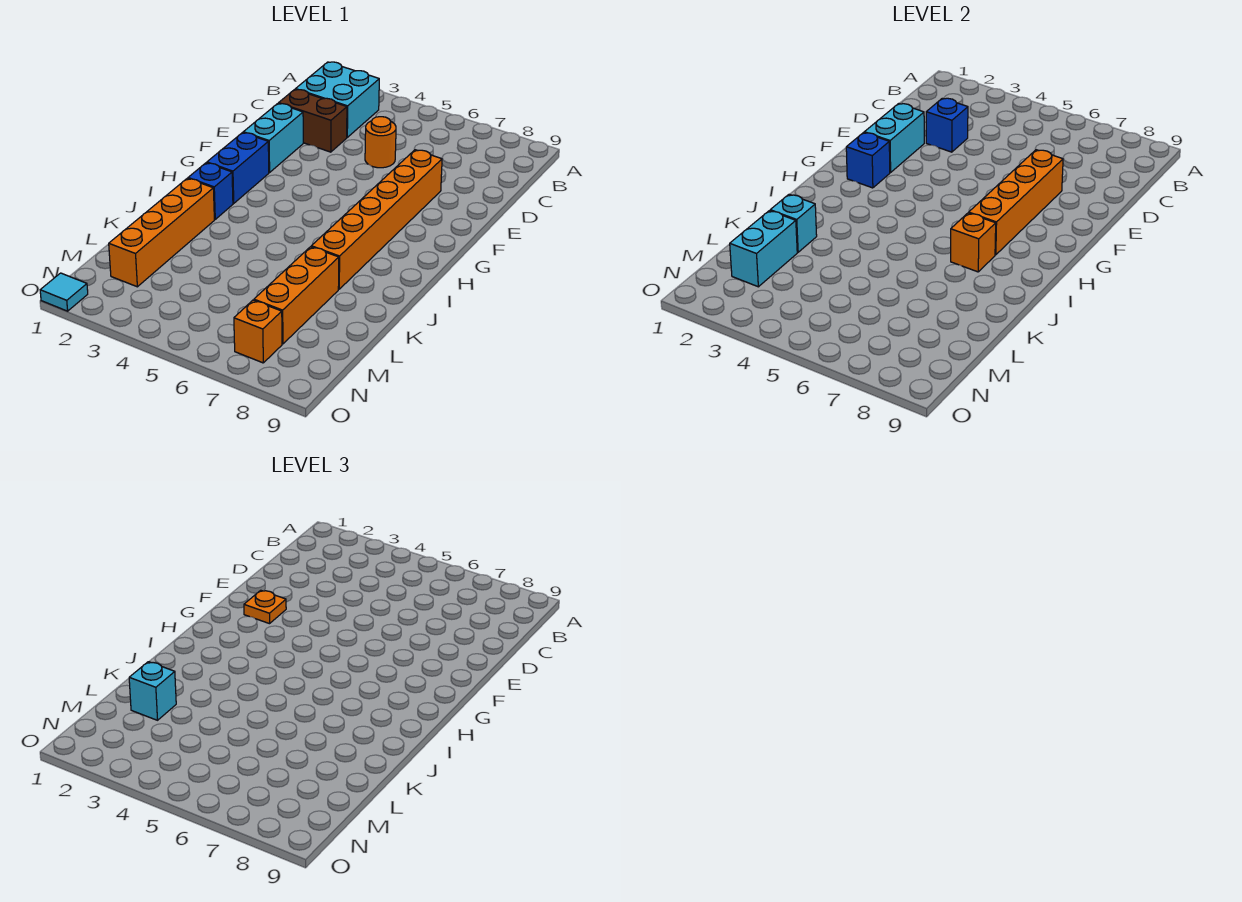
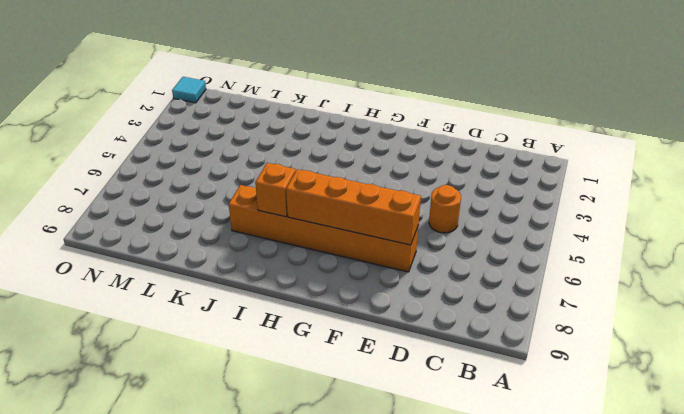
none -> cyan brick B2:C3 level 1
none -> brown brick D2:D3 level 1
none -> cyan brick E2:F2 level 1

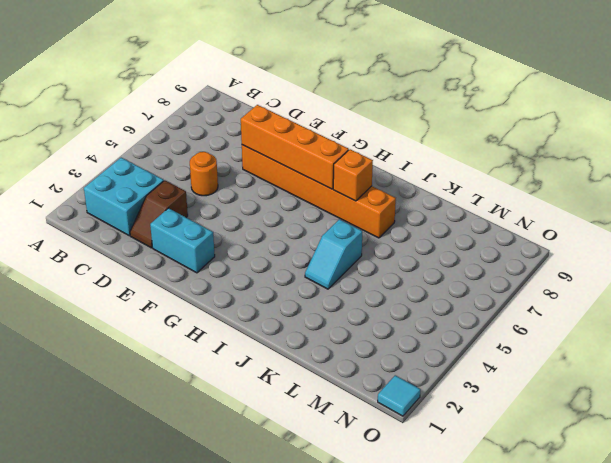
brown slope D2:D3 level 1 top 3 -> brown brick D2:D3 level 1
cyan slope J4:J5 level 1 top 5 -> none
none -> blue brick G2:H2 level 1
none -> blue brick I2 level 1
none -> orange brick J2:M2 level 1

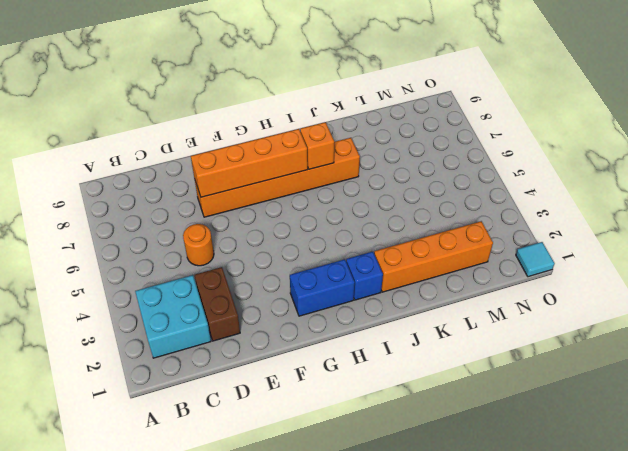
none -> cyan brick E2:F2 level 1
none -> orange brick K7:M7 level 1
none -> orange brick N7 level 1

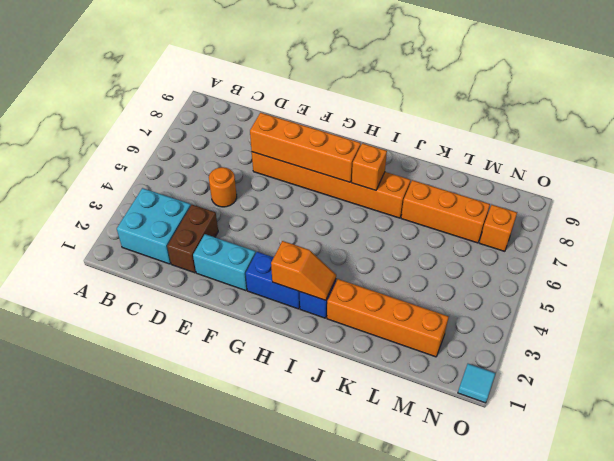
orange slope H2:I2 level 2 top H -> none
none -> blue brick D3 level 2
none -> cyan brick E2:F2 level 2
none -> blue brick G2 level 2

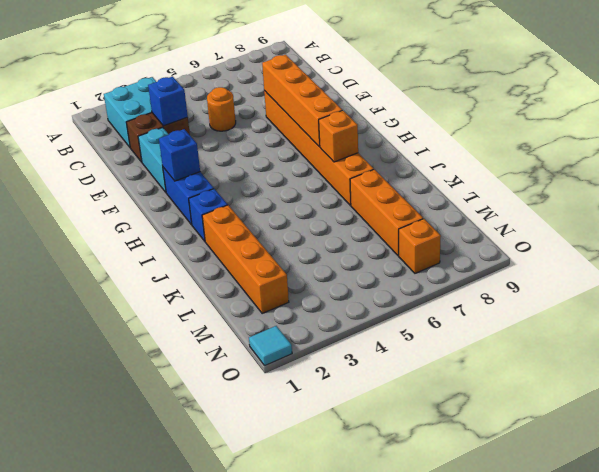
none -> cyan brick E2:F2 level 2
none -> cyan brick K2 level 2
none -> cyan brick L2:M2 level 2

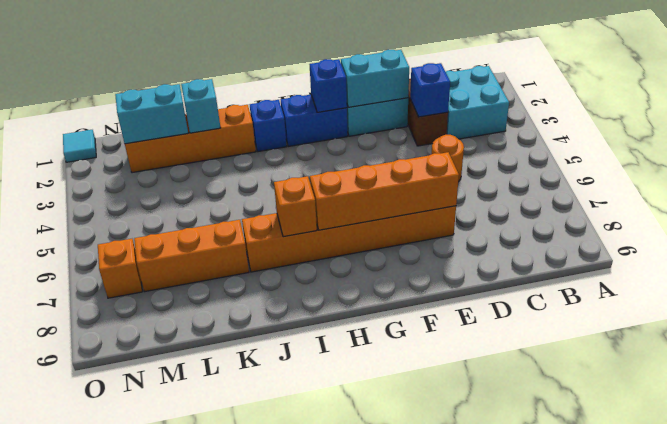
none -> orange plate F2 level 3
none -> cyan brick L2 level 3

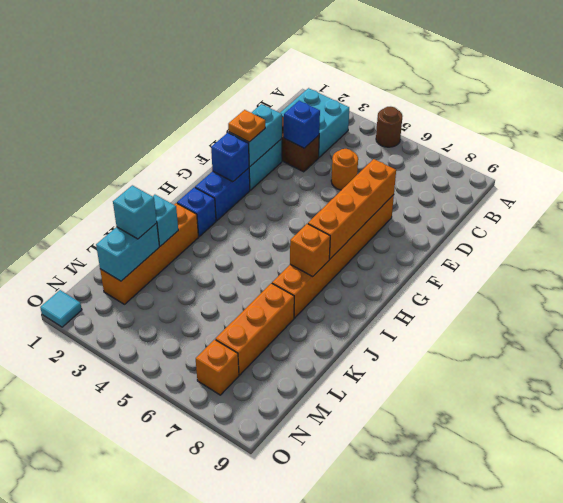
brown round brick A5 level 1 -> none

